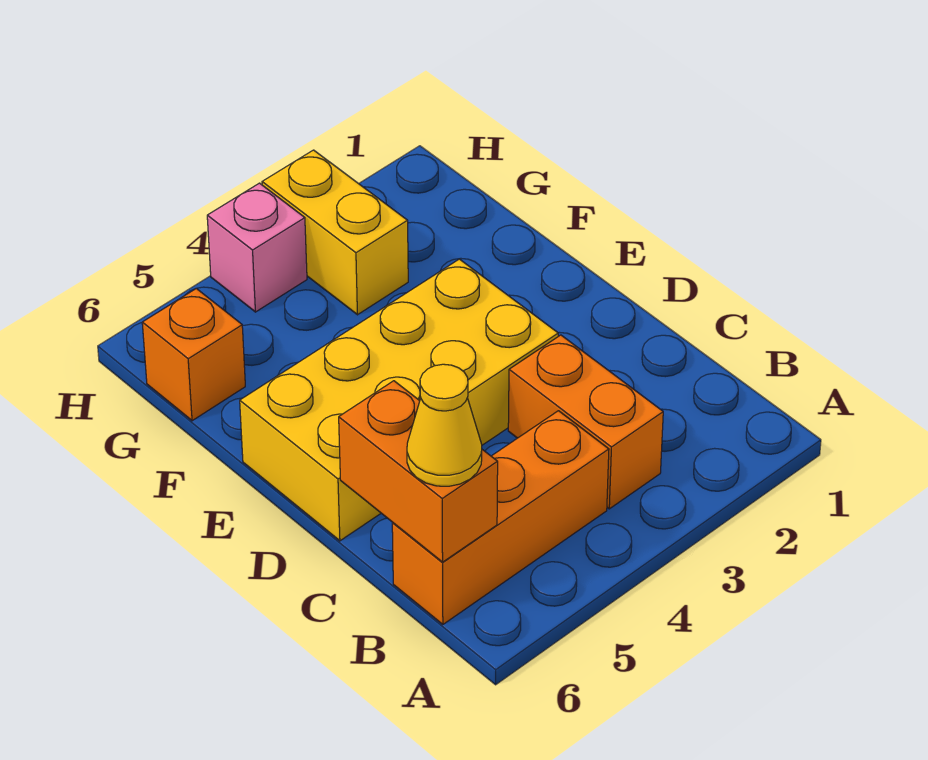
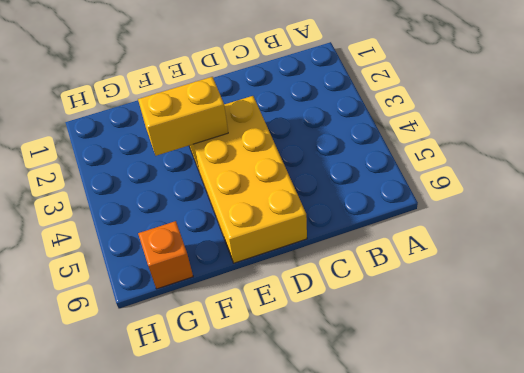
yellow brick E3:F3 level 2 -> yellow brick G3:H3 level 1
none -> orange brick B3:C3 level 1
none -> orange brick B4:B6 level 1

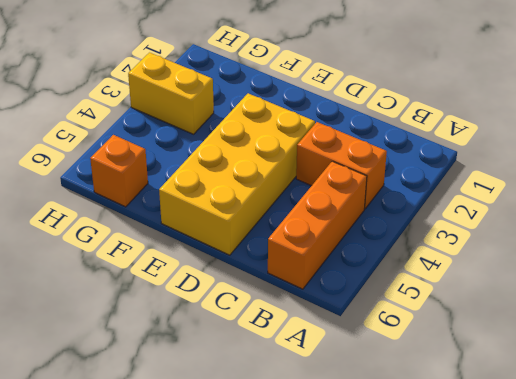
none -> pink brick H4 level 1
none -> orange brick B6:C6 level 2

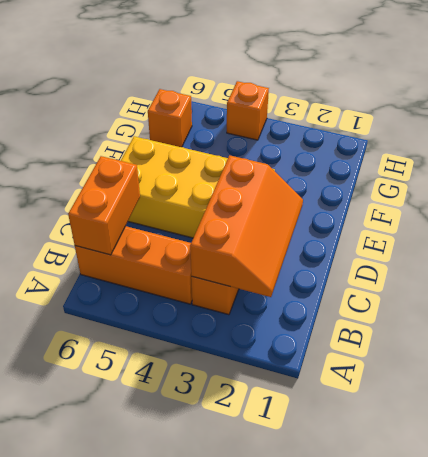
orange slope B2:D3 level 2 top 3 -> none
orange brick H4 level 1 -> pink brick H4 level 1
none -> yellow brick G3:H3 level 1
none -> yellow cone B6 level 3

